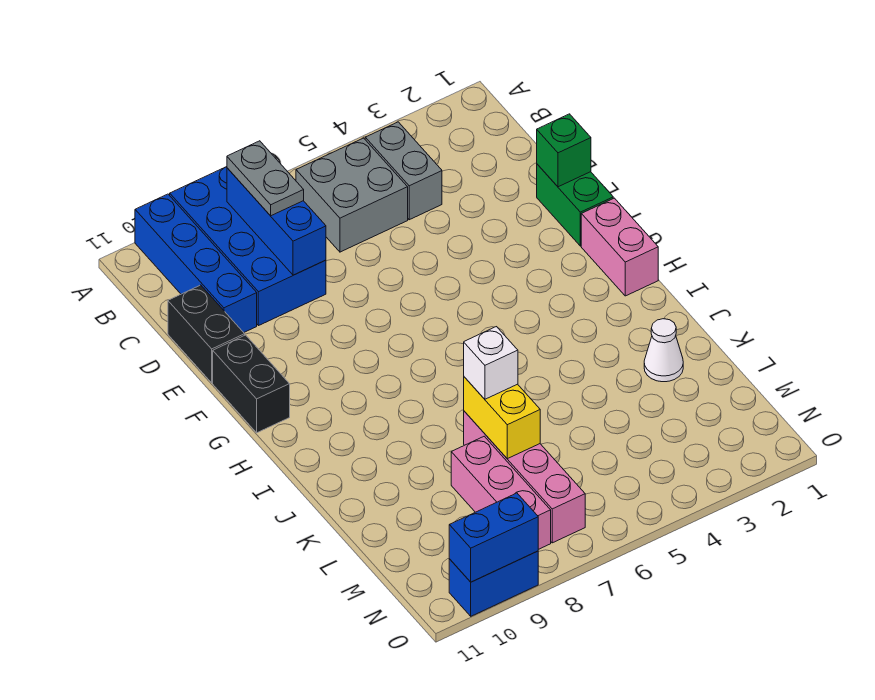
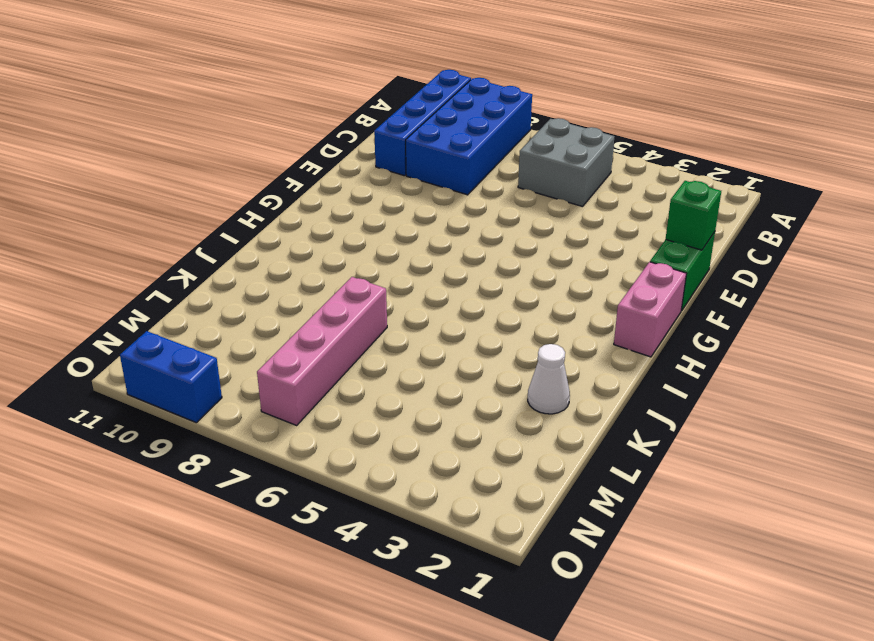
none -> grey brick B4:C4 level 1
none -> black brick D11:E11 level 1
none -> black brick F11:G11 level 1

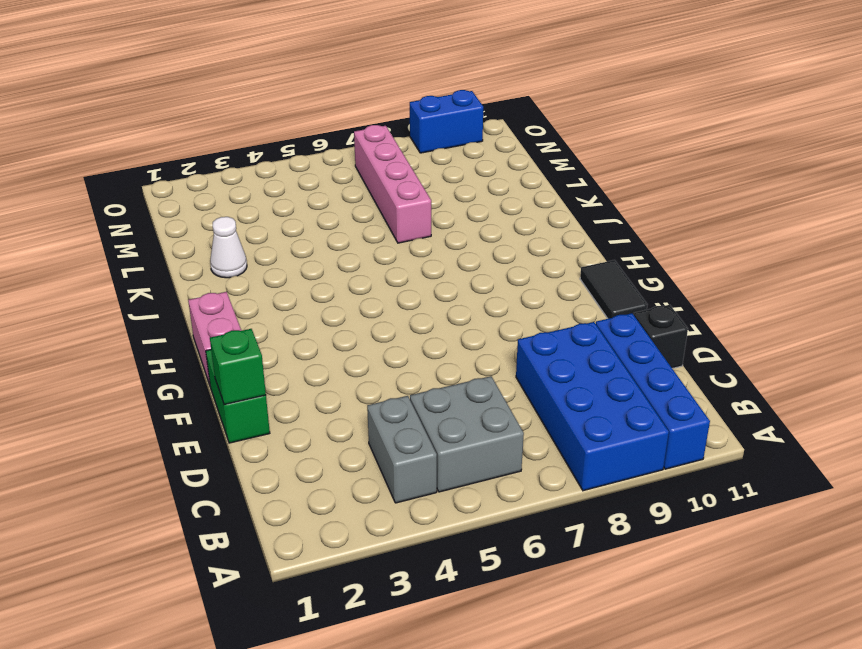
black brick D11 level 1 -> black brick D11:E11 level 1
black tile F11:G11 level 1 -> black brick F11:G11 level 1
none -> pink brick L8:N8 level 1
none -> blue brick B8:D8 level 2
none -> yellow brick K7:L7 level 2

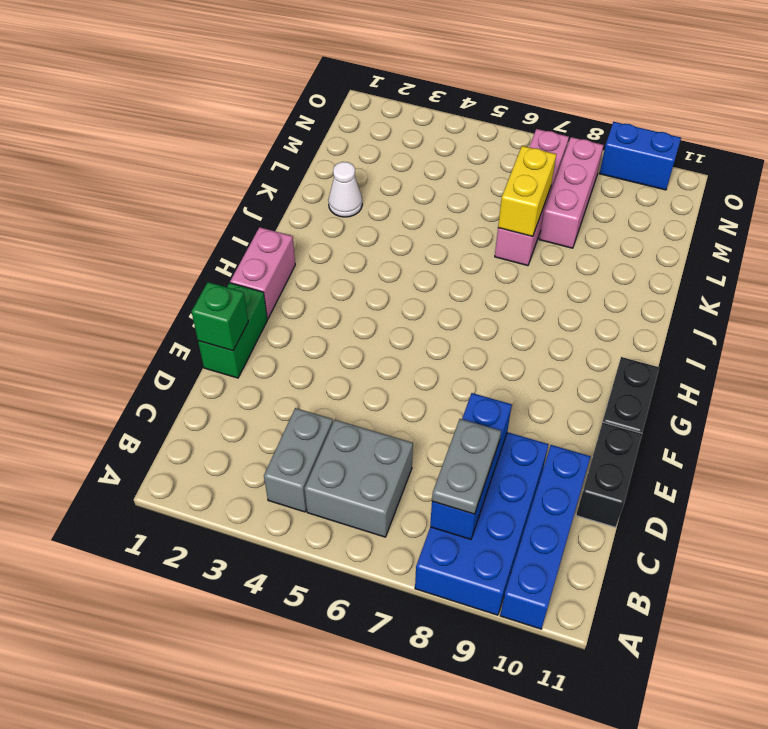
none -> blue brick O9:O10 level 2
none -> white brick K7 level 3

